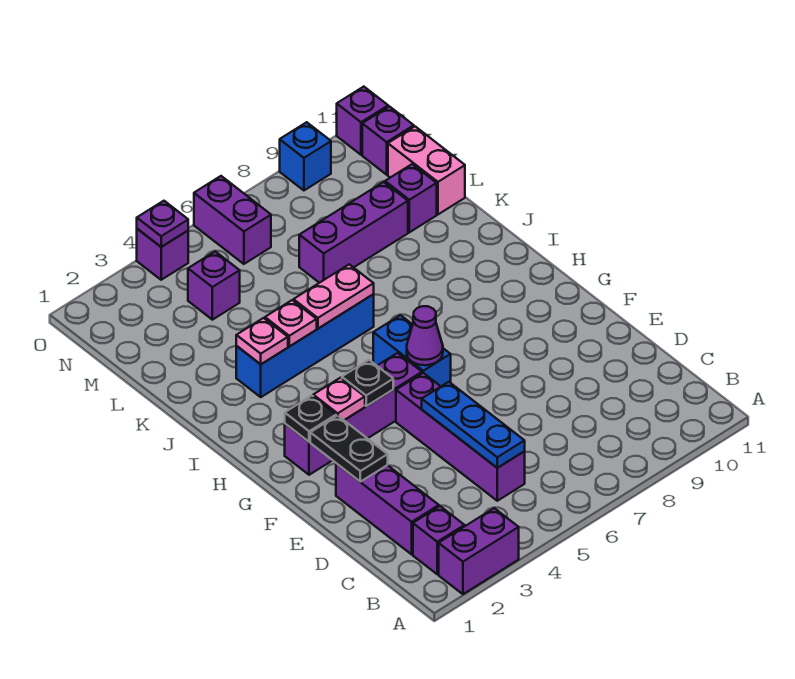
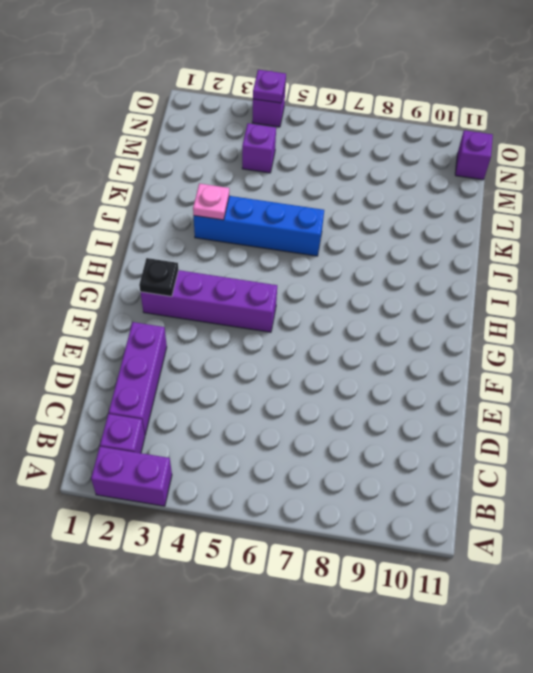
none -> purple brick C5:F5 level 1
none -> blue brick G6:H6 level 1
none -> purple brick L7:L9 level 1

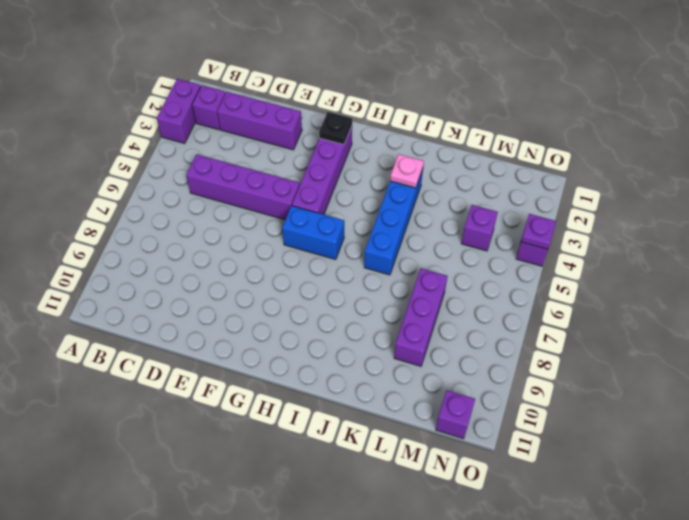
none -> purple brick L10 level 1
none -> pink brick L11:M11 level 1
none -> purple brick N6:O6 level 1

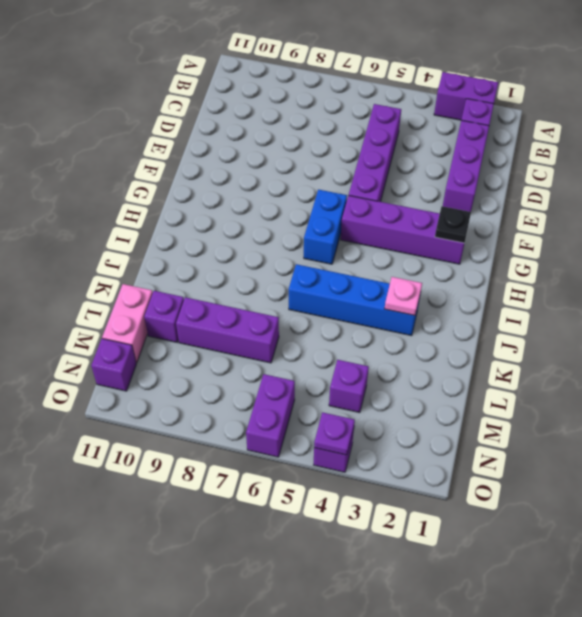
none -> blue brick O9 level 1
none -> purple brick O11 level 1
none -> blue plate C5:E5 level 2

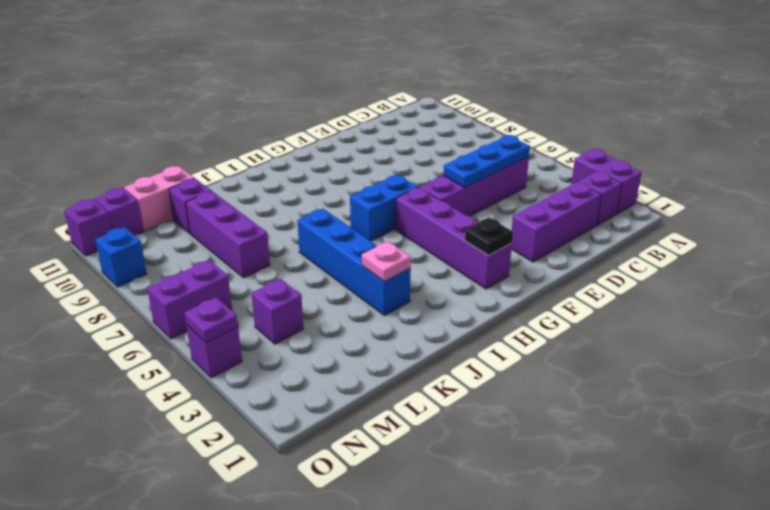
none -> black plate E2:F2 level 2
none -> pink plate G3 level 2
none -> black plate G4 level 2

